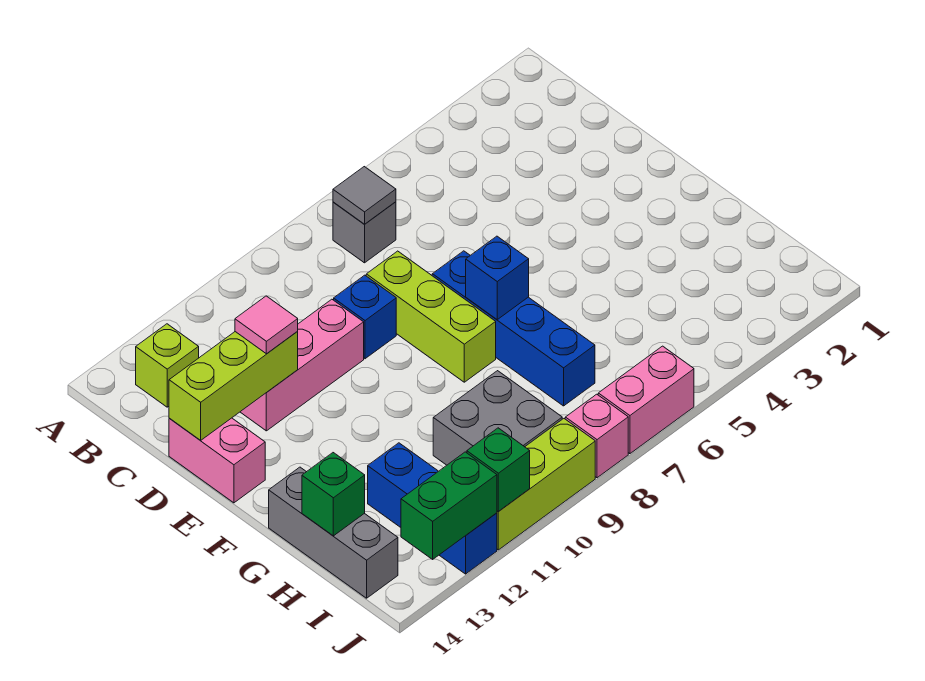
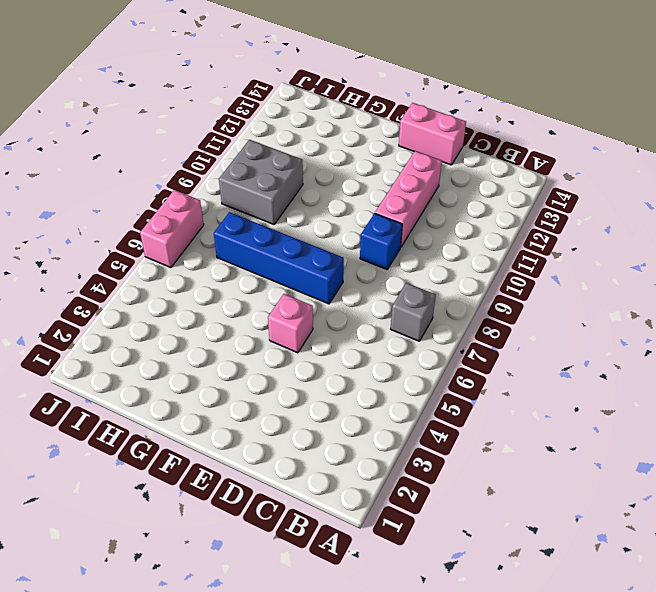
pink brick E5 level 1 -> pink brick J8 level 1
none -> lime brick B13 level 1
none -> lime brick D8:F8 level 1
none -> grey brick G14:I14 level 1

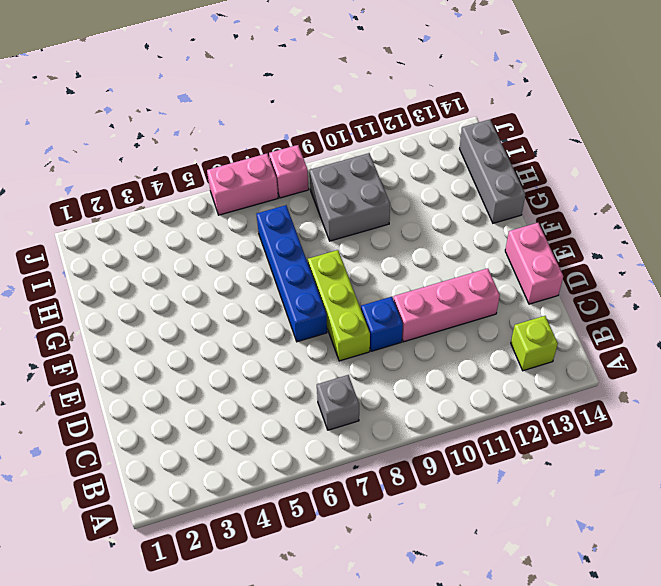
none -> blue brick H12:J12 level 1
none -> lime brick J9:J11 level 1
none -> grey tile B7 level 2

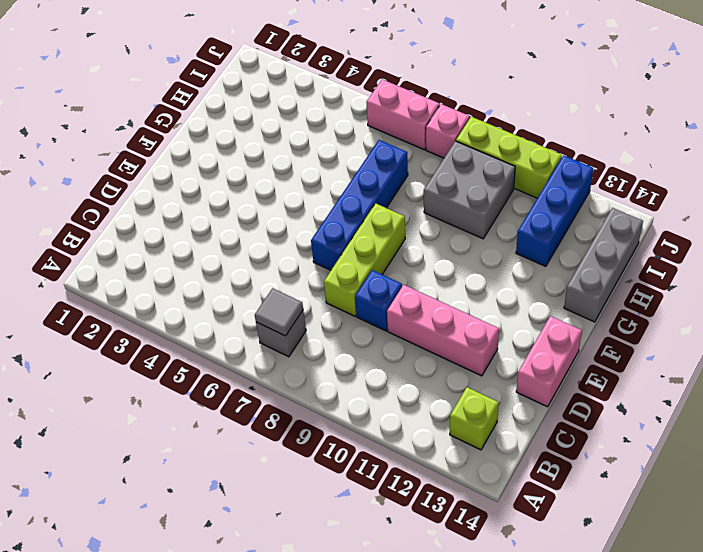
none -> lime brick D12:D14 level 2
none -> blue brick F7 level 2
none -> green brick H14 level 2

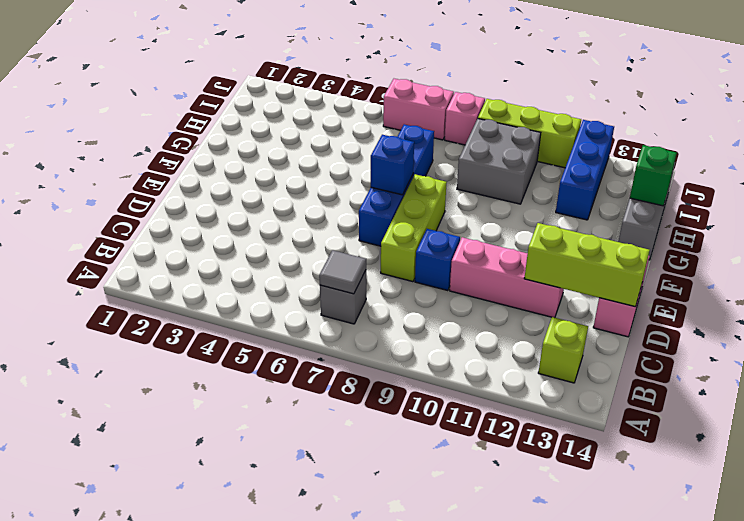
none -> green brick J11 level 2
none -> green brick J12:J13 level 2
none -> pink tile D12 level 3

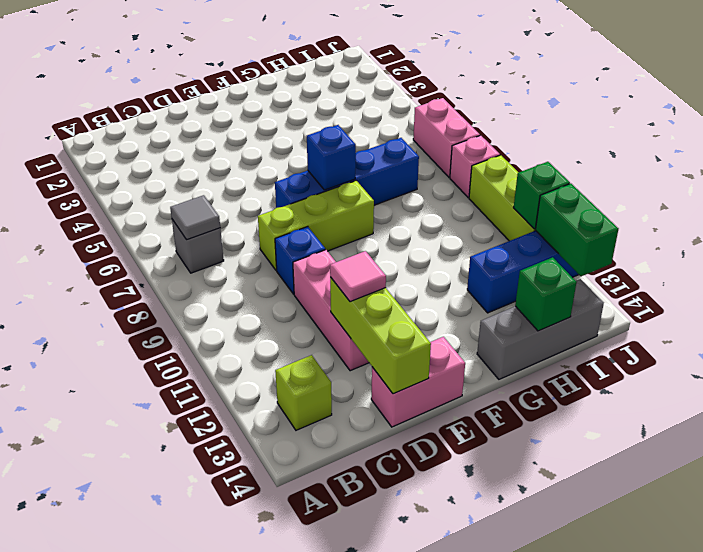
none -> grey brick H9:I10 level 1

